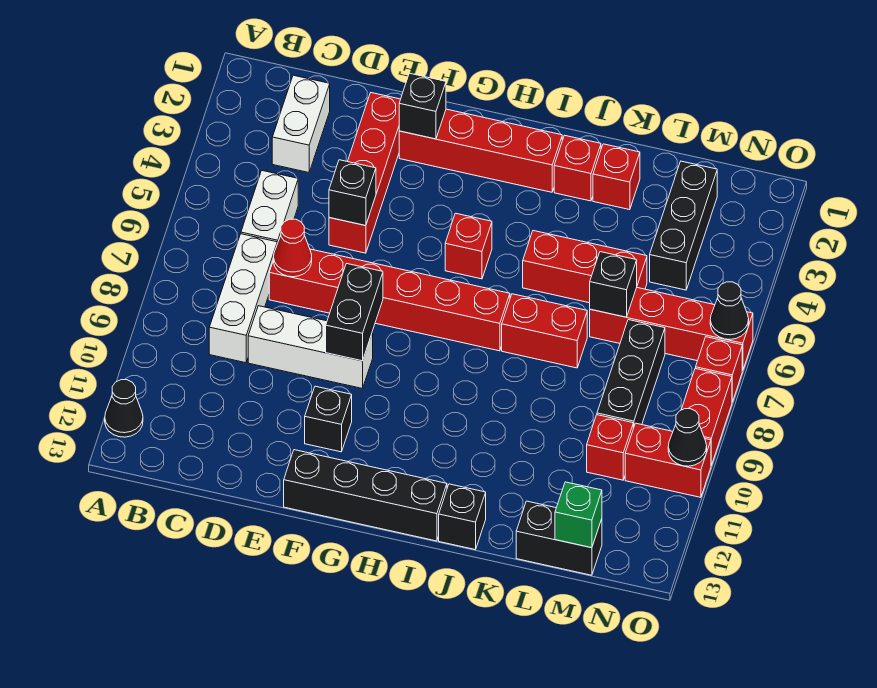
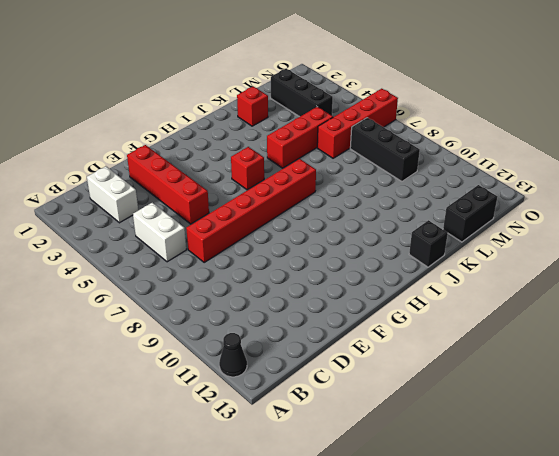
none -> white brick C7:C9 level 1
none -> white brick D9:F9 level 1
none -> red brick F2:I2 level 1
none -> black brick F11 level 1

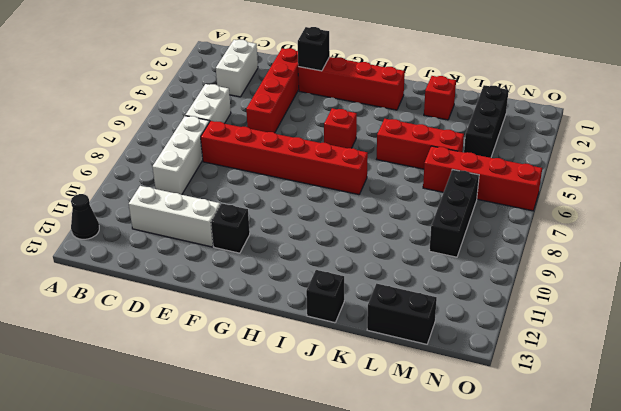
white brick C11:E11 level 1 -> white brick D9:F9 level 1
none -> black brick F13:I13 level 1
none -> red brick J2 level 1
none -> red brick J7:K7 level 1
none -> red brick M10 level 1

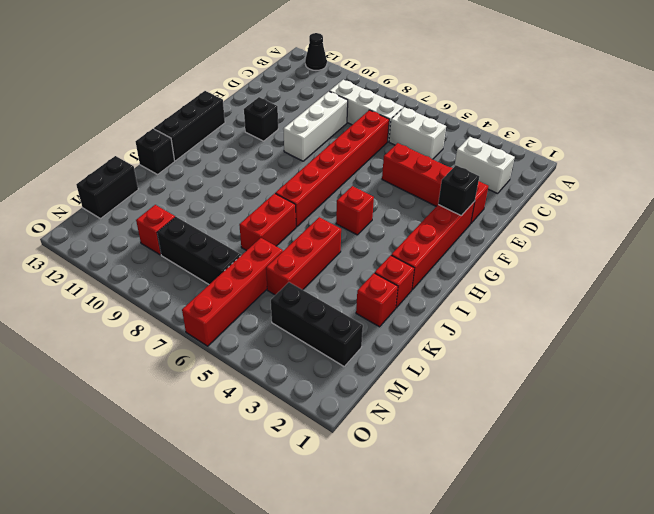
black brick G13:I13 level 1 -> black brick F13:I13 level 1
none -> red brick N10:O10 level 1
none -> red brick O7 level 1
none -> red brick O8:O9 level 1
none -> red cone D7 level 2

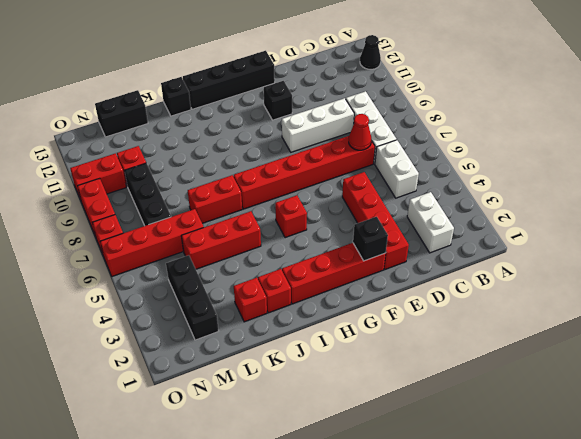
none -> black brick E5 level 2
none -> black brick F8:F9 level 2
none -> black brick L6 level 2
none -> green brick M13 level 2

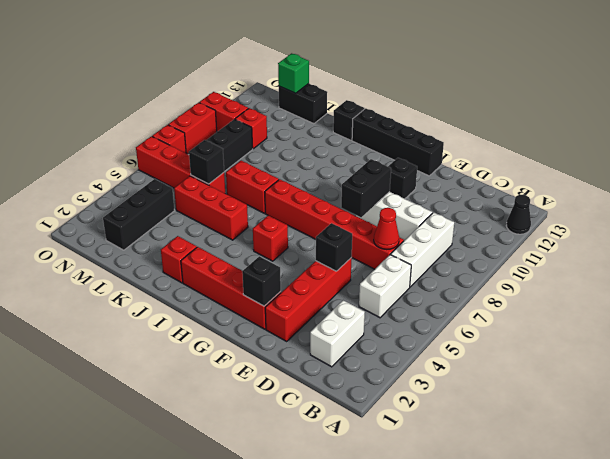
none -> red brick K2 level 1
none -> black cone O6 level 2
none -> black cone O10 level 2

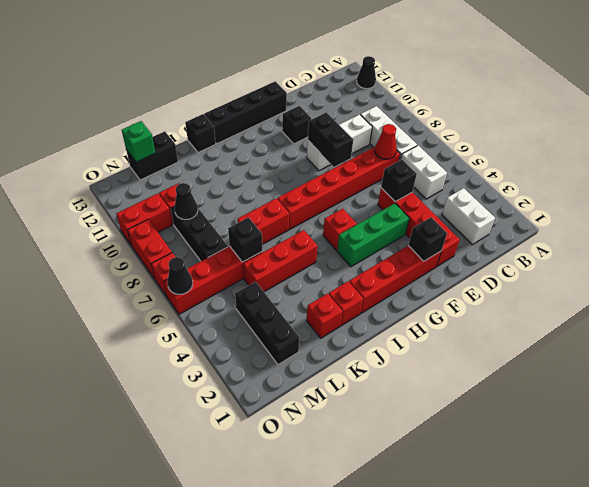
green brick F4:H4 level 1 -> none
black cone M9 level 2 -> black cone O10 level 2

